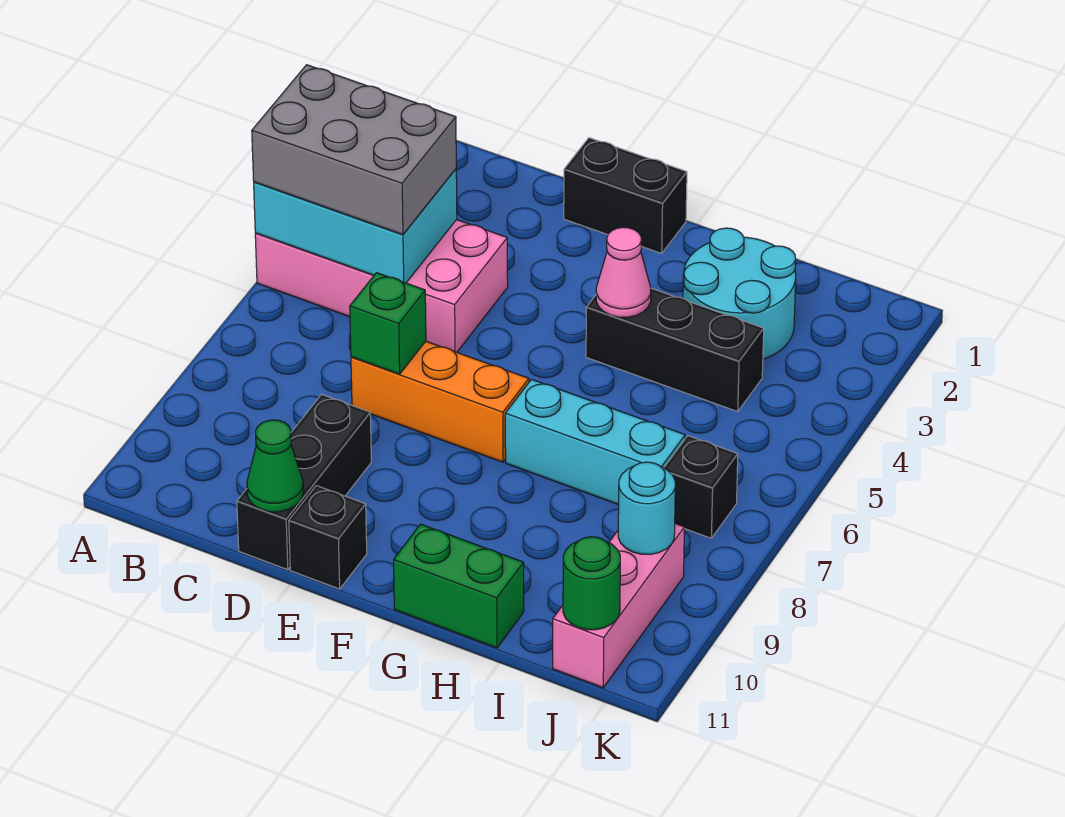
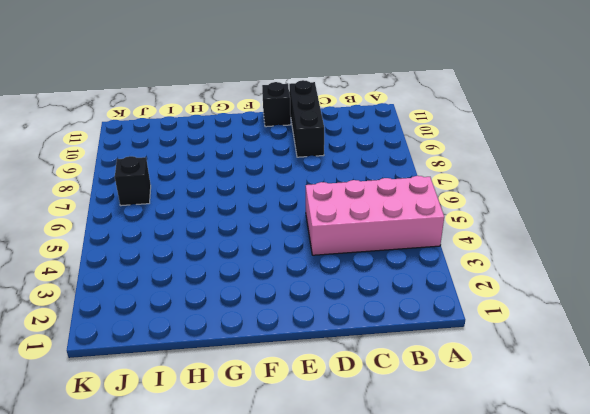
none -> orange brick D7:F7 level 1
none -> black brick E1:F1 level 1
none -> black brick G4:I4 level 1

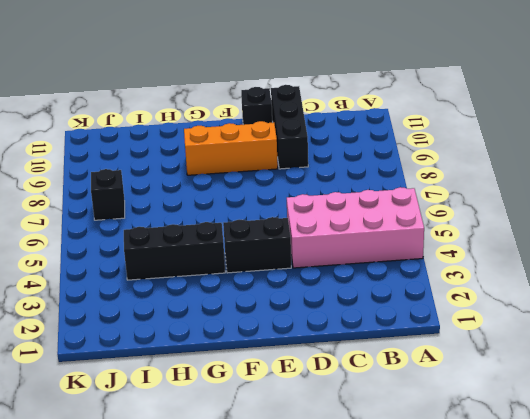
black brick E4:F4 level 1 -> black brick E1:F1 level 1
orange brick E9:G9 level 1 -> orange brick D7:F7 level 1
none -> cyan brick G7:I7 level 1
none -> green brick G11:H11 level 1
none -> cyan round brick H2:I3 level 1

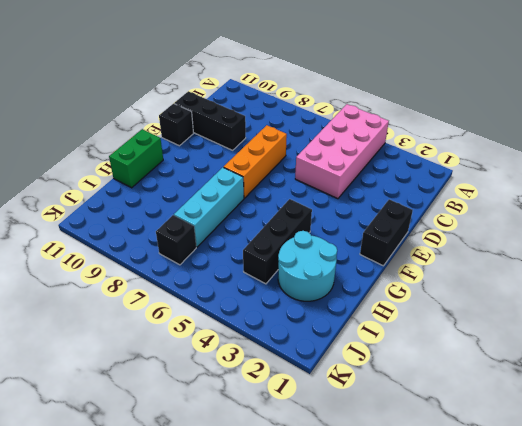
none -> pink brick J9:J11 level 1
none -> cyan brick A4:C5 level 2
none -> green brick D7 level 2

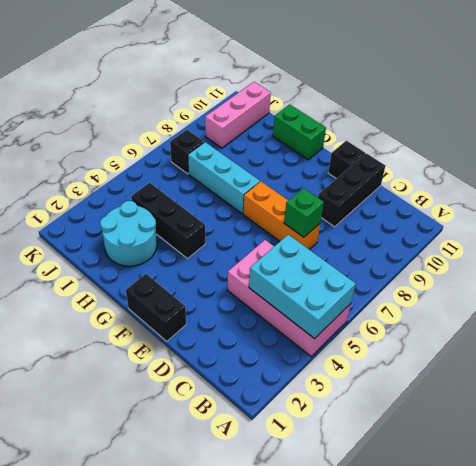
none -> green cone D11 level 2
none -> pink cone G4 level 2
none -> cyan round brick J9 level 2

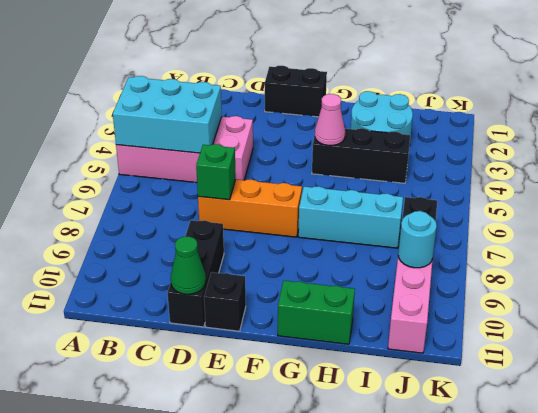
none -> green round brick J11 level 2
none -> grey brick A4:C5 level 3

